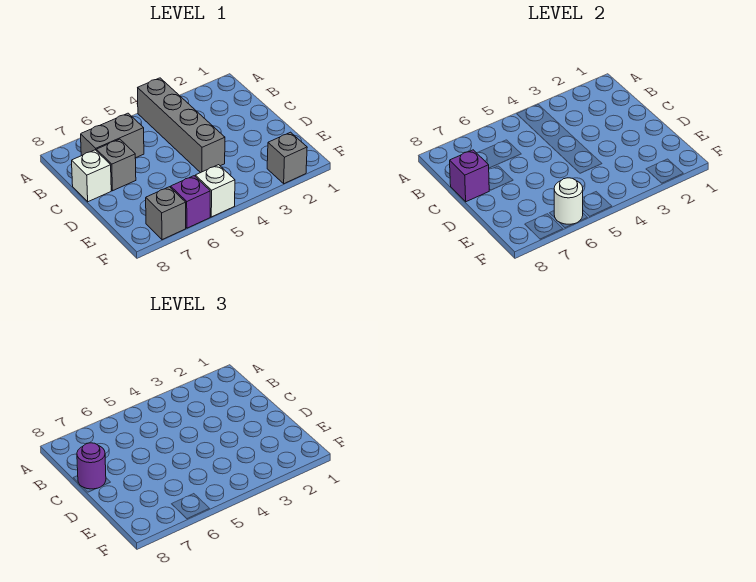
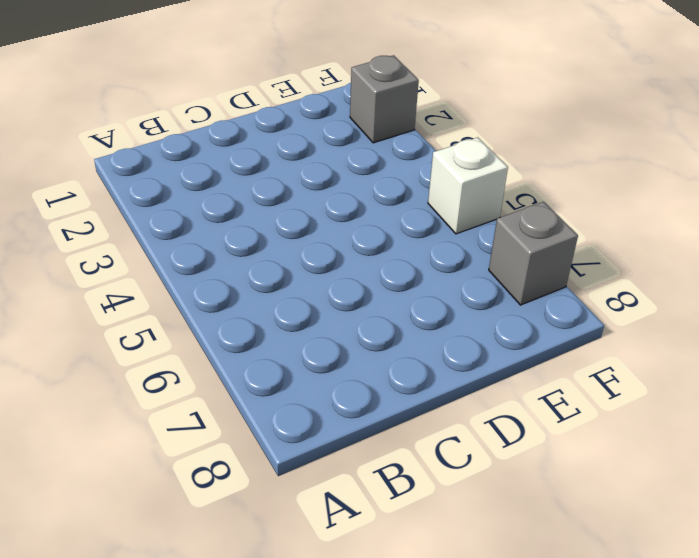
none -> grey brick A4:D4 level 1
none -> grey brick B6:B7 level 1

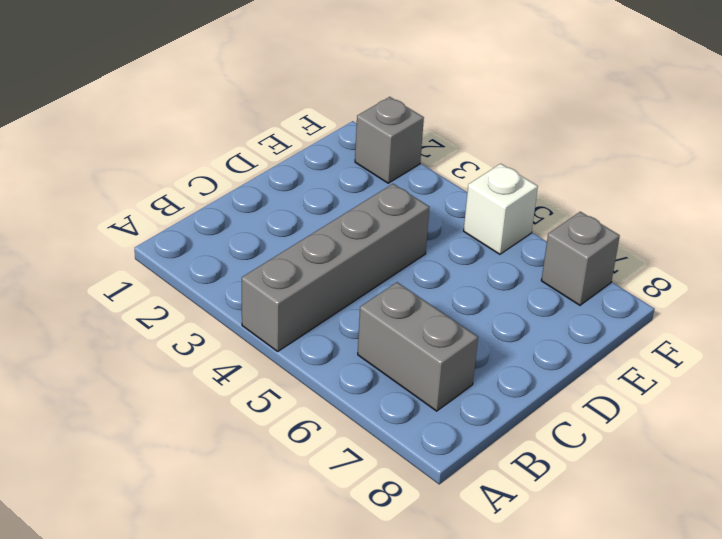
none -> grey brick C7 level 1
none -> white brick C8 level 1

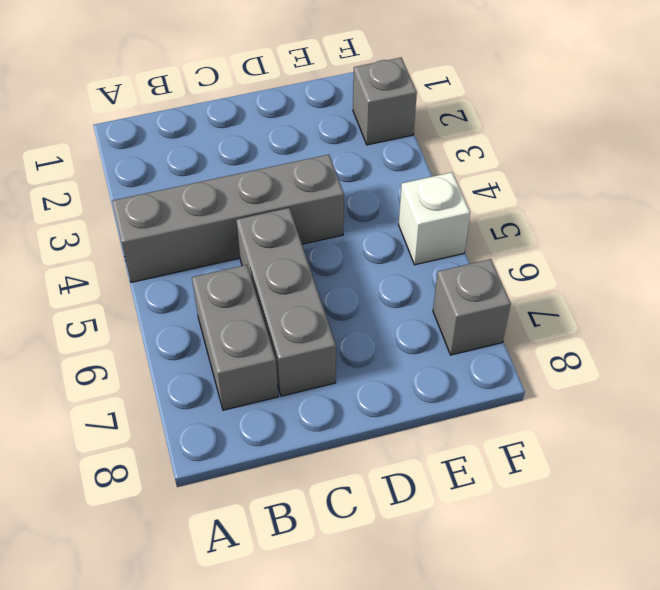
grey brick C5:C7 level 1 -> grey brick C7 level 1
none -> white brick C8 level 1
none -> purple brick F6 level 1

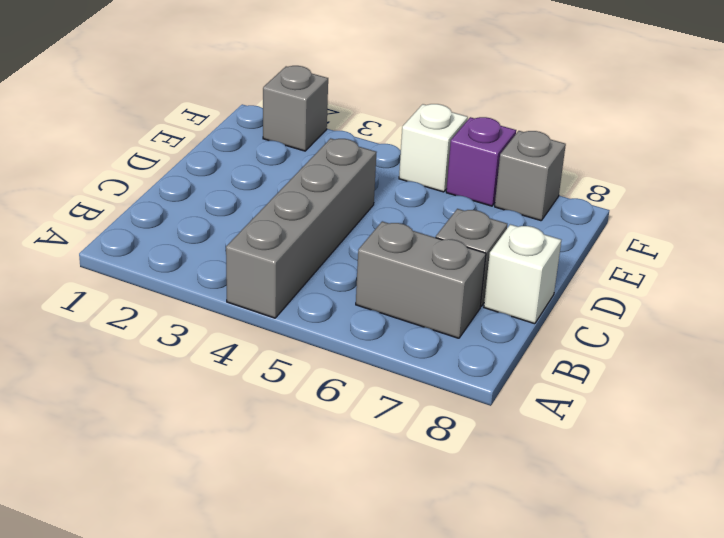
none -> purple brick C8 level 2
none -> white round brick F6 level 2

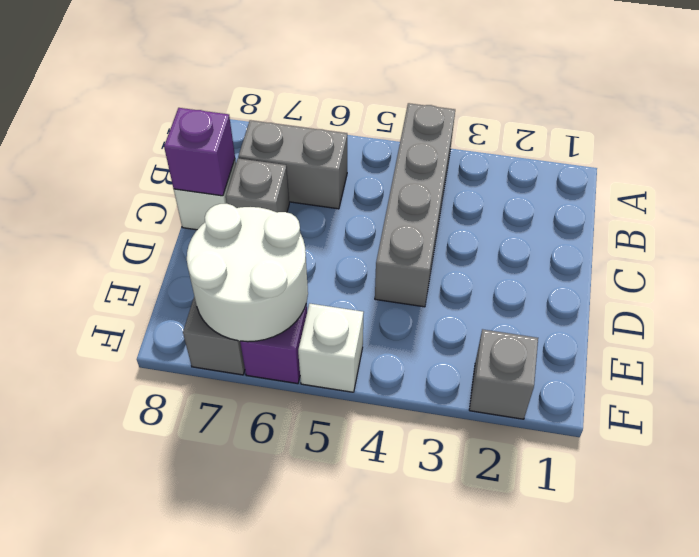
white round brick E6:F7 level 2 -> white round brick F6 level 2
none -> purple round brick C8 level 3

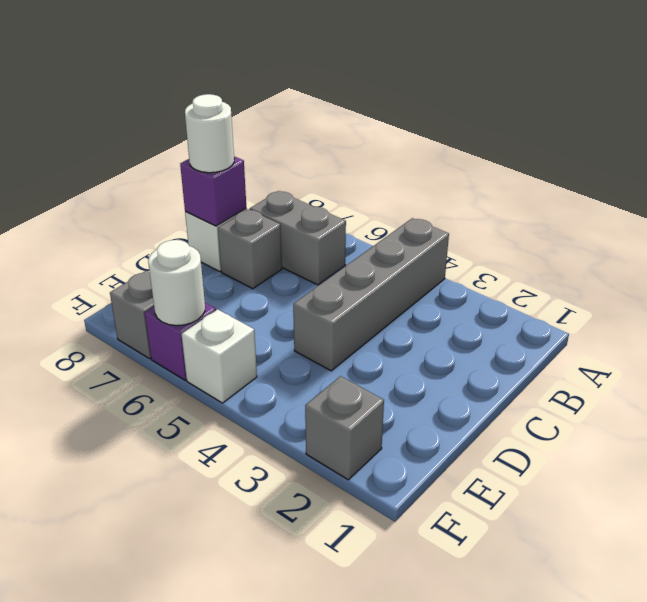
white round brick C8 level 3 -> purple round brick C8 level 3

